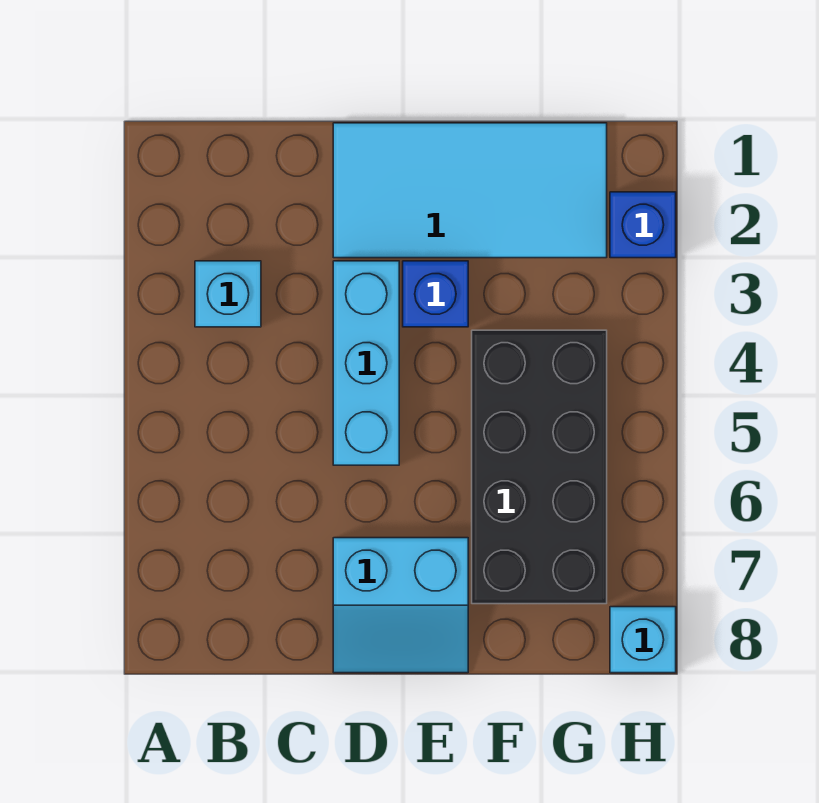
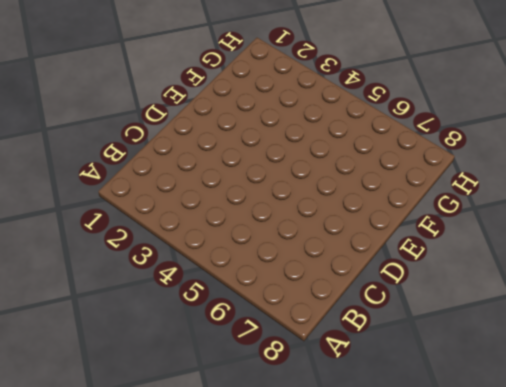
none -> cyan brick B3 level 1
none -> cyan tile D1:G2 level 1

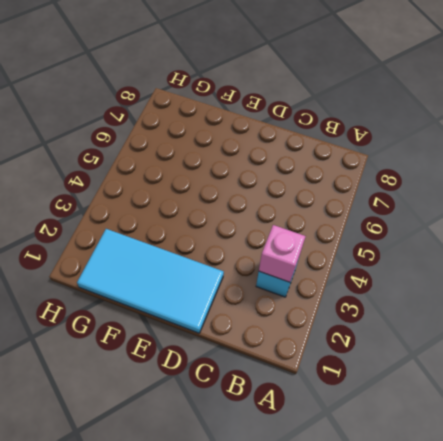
pink brick B3 level 2 -> none
none -> cyan brick D3:D5 level 1
none -> cyan slope D7:E8 level 1 top 7

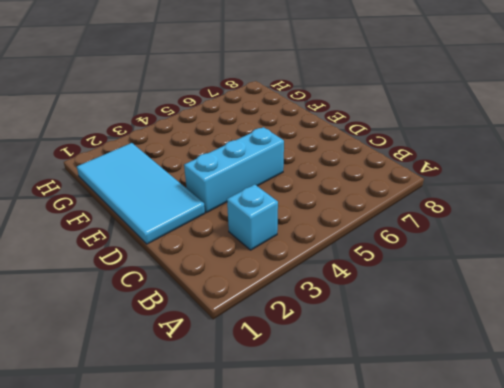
none -> cyan slope D7:E8 level 1 top 7
none -> blue brick E3 level 1

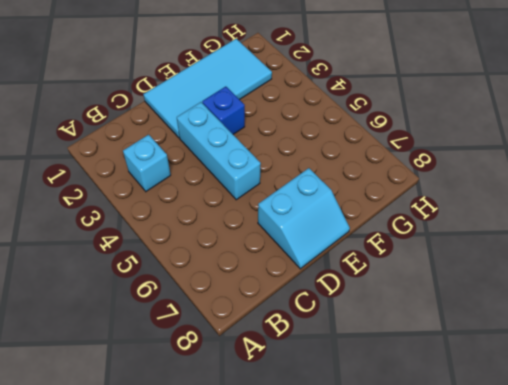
none -> black brick F4:G7 level 1
none -> blue brick H2 level 1

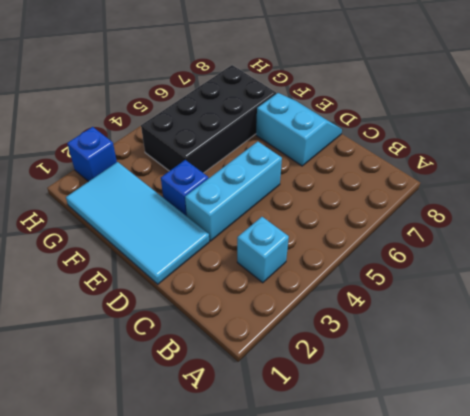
none -> cyan brick H8 level 1

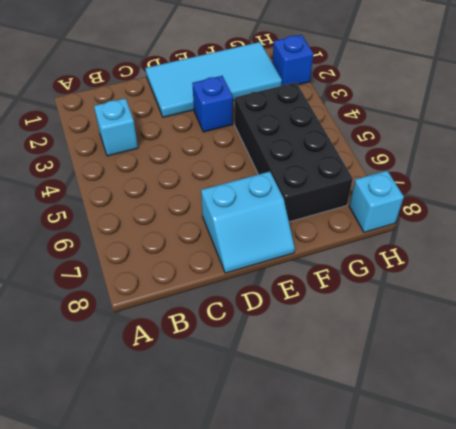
none -> cyan brick D3:D5 level 1

